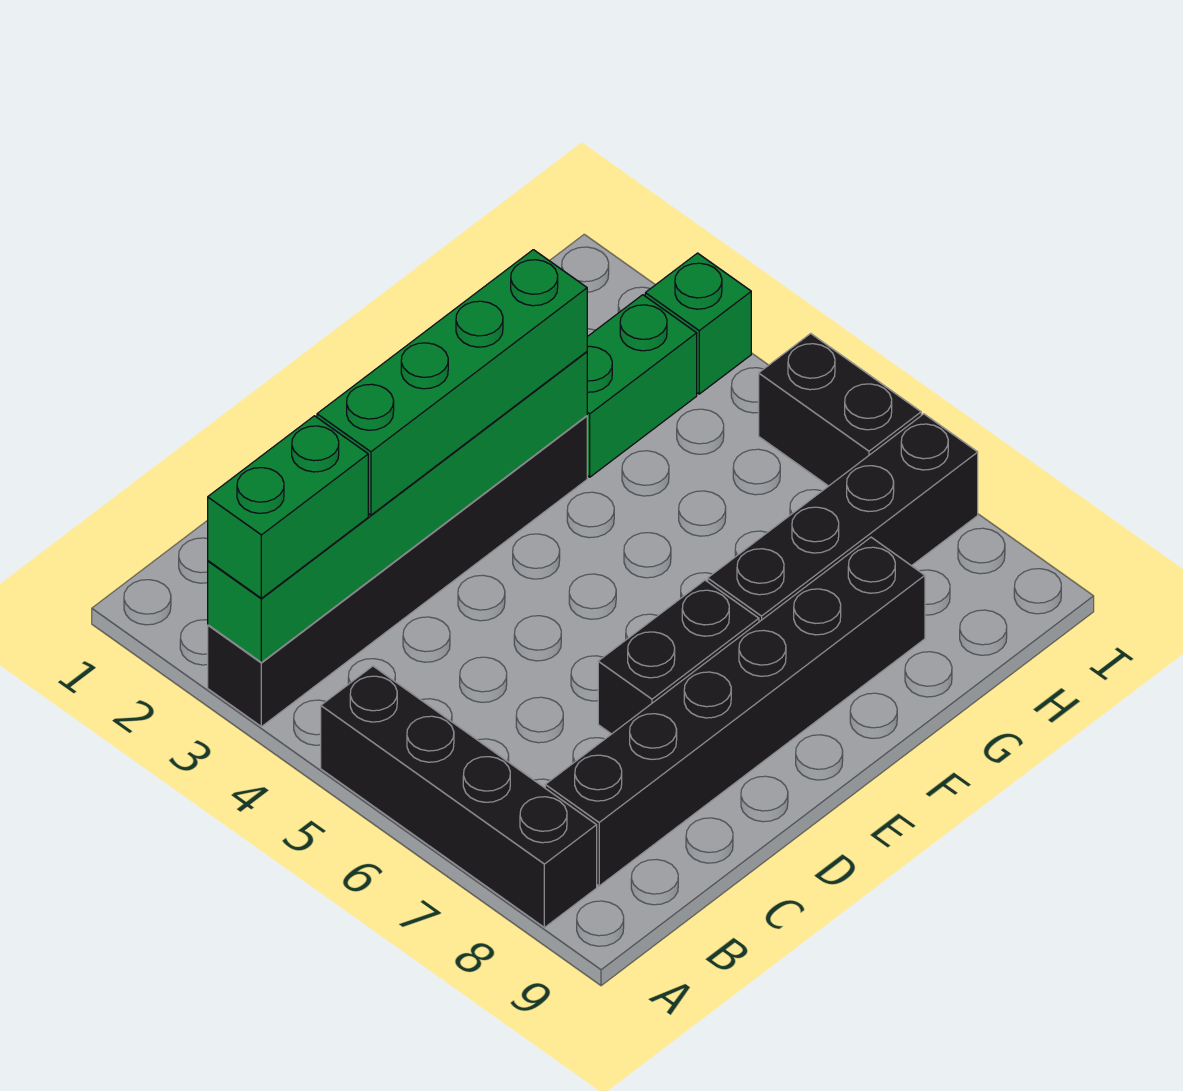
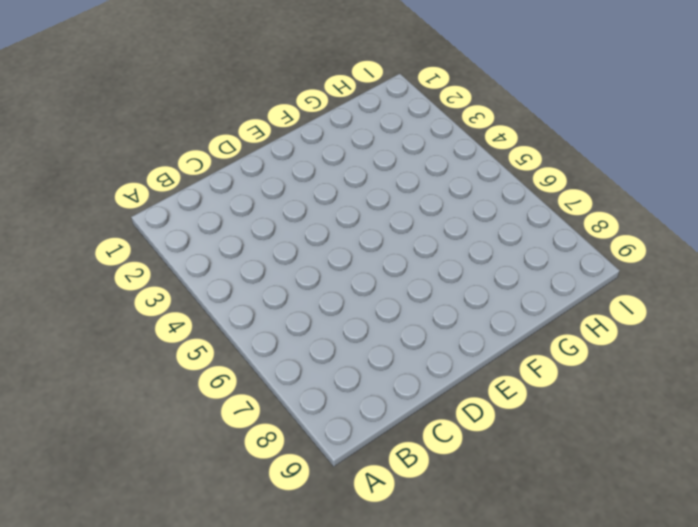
none -> black brick A3:F3 level 1
none -> black brick A5:A8 level 1

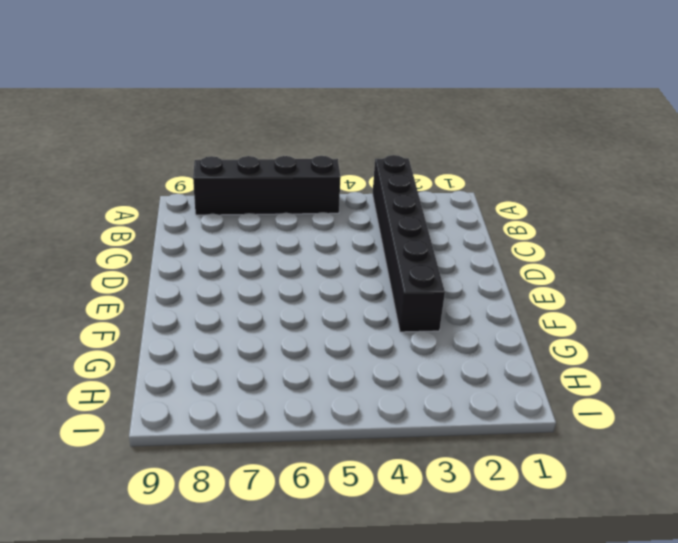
none -> black brick B8:G8 level 1
none -> black brick D7:E7 level 1

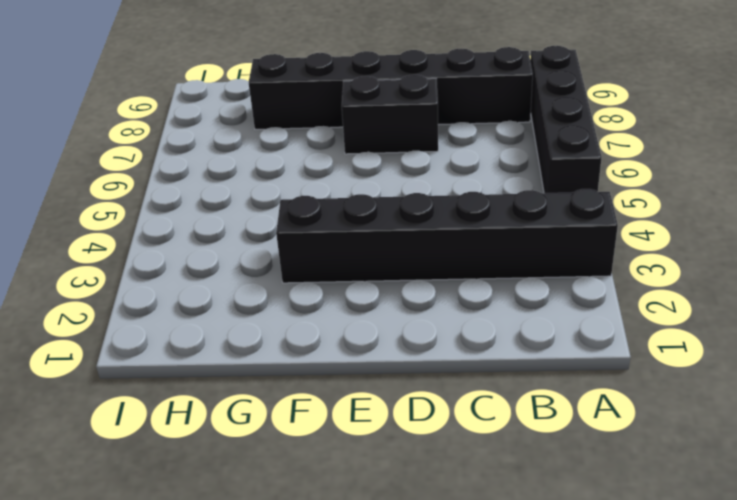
none -> black brick F7:I7 level 1
none -> green brick G3:H3 level 1

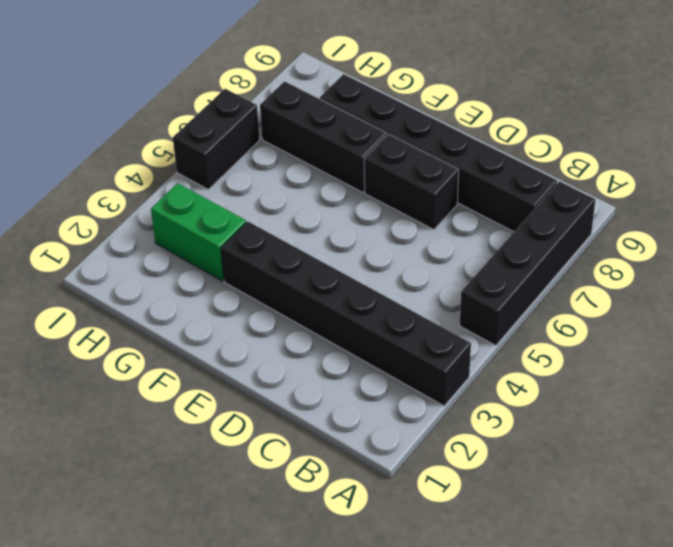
black brick F7:H7 level 1 -> black brick F7:I7 level 1
none -> green brick I3 level 1
none -> green brick A3:F3 level 2

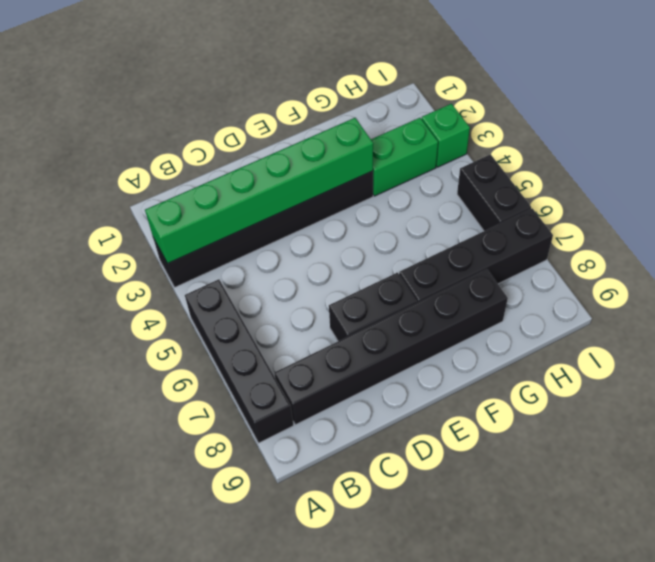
none -> green brick A3:B3 level 3
none -> green brick C3:F3 level 3

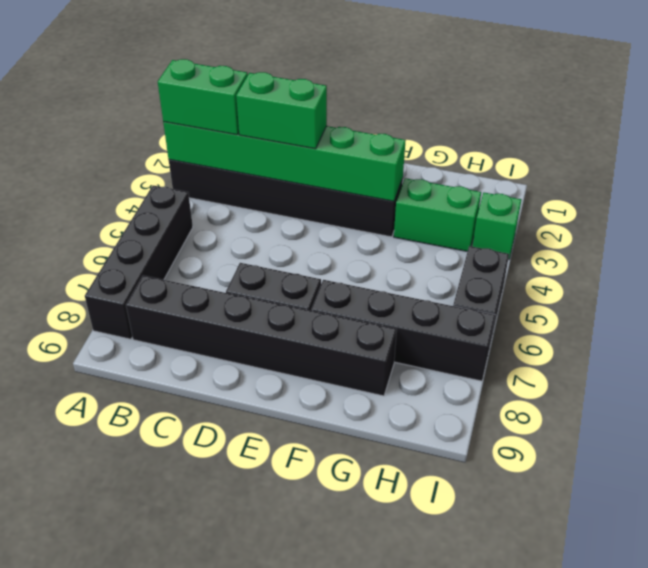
green brick C3:D3 level 3 -> green brick C3:F3 level 3

